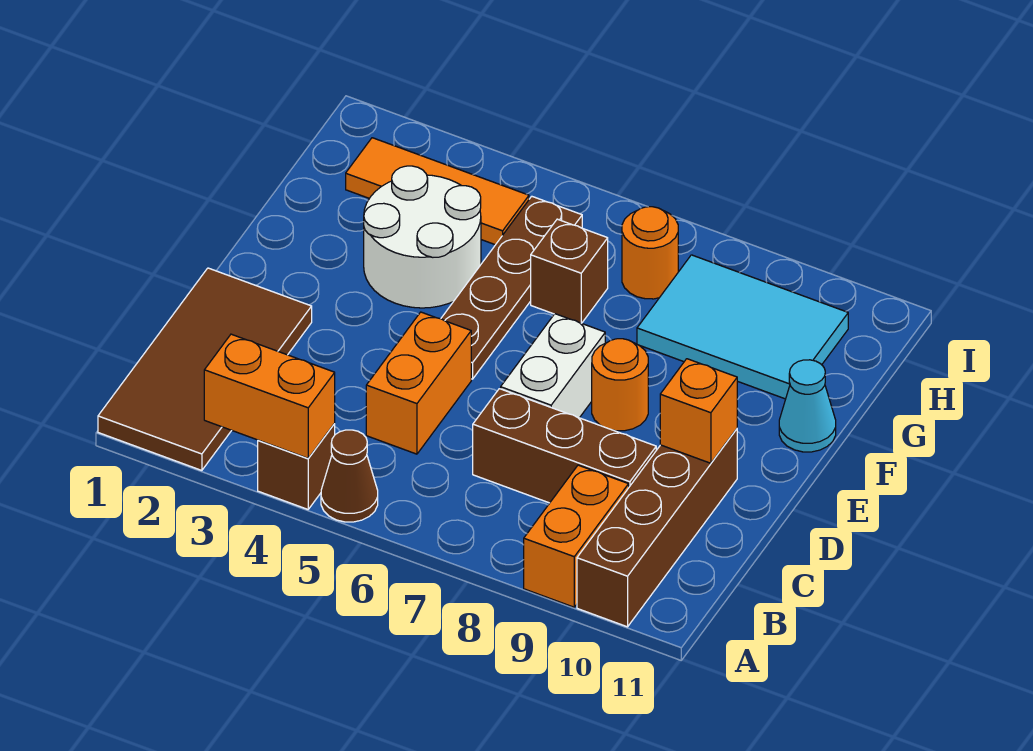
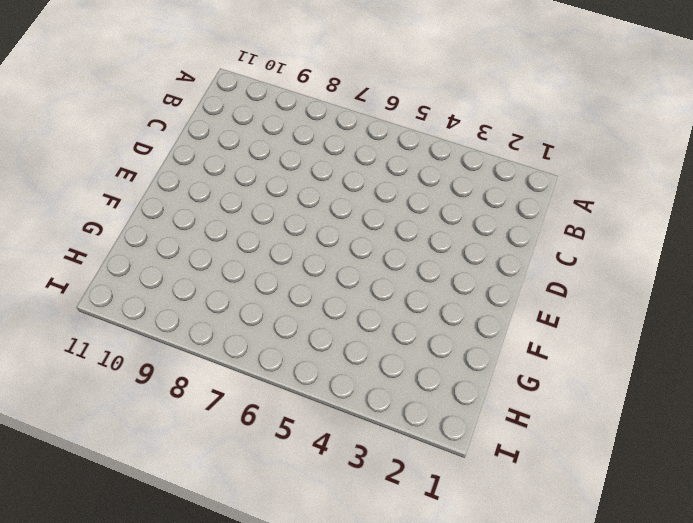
none -> brown tile A1:D2 level 1
none -> brown brick A4 level 1
none -> brown cone A5 level 1

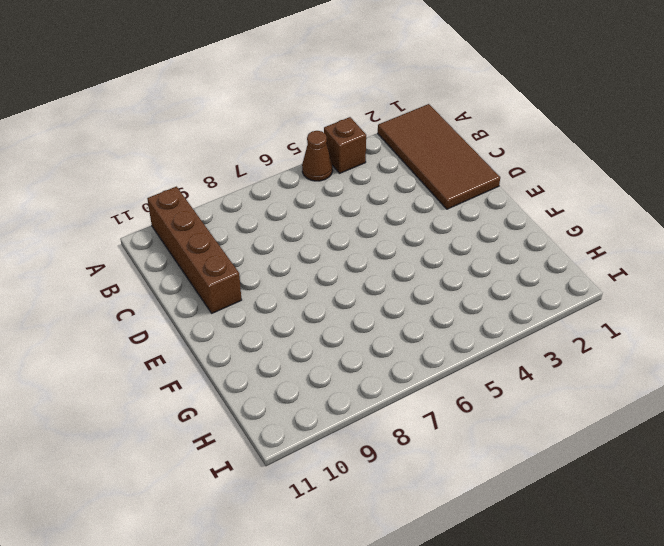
none -> orange brick A9:B9 level 1
none -> orange brick C5:D5 level 1
none -> brown brick C7:C9 level 1

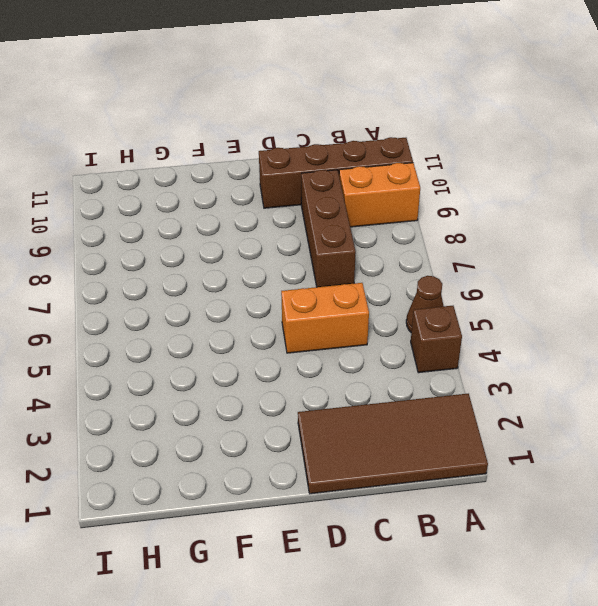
none -> white brick D7:E7 level 1
none -> brown plate E5:H5 level 1
none -> orange round brick E8 level 1

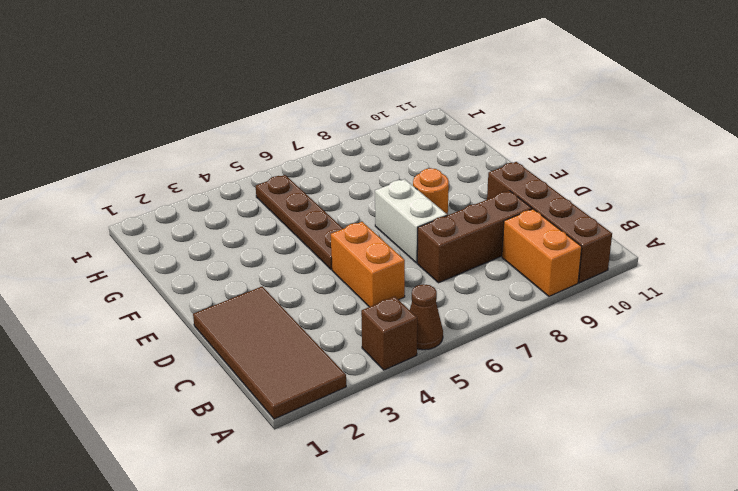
none -> white round brick F3:G4 level 1
none -> cyan cone F11 level 1
none -> brown brick G6 level 1

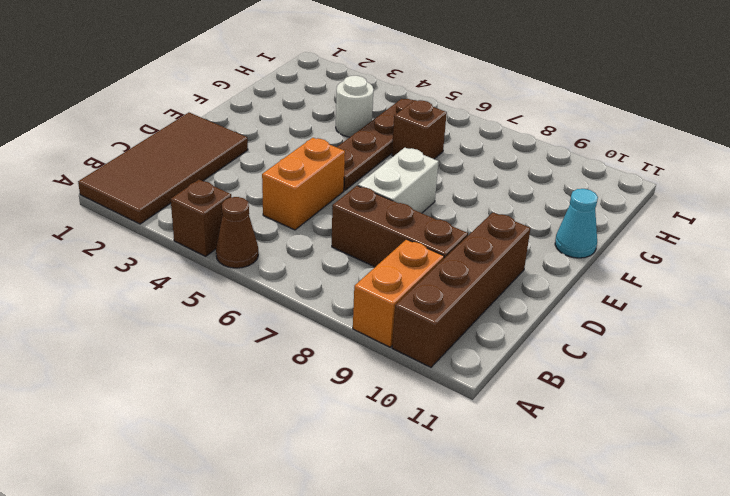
white round brick G4 level 1 -> white round brick F3:G4 level 1
none -> orange round brick E8 level 1
none -> cyan tile G8:H10 level 1
none -> orange tile H2:H4 level 1

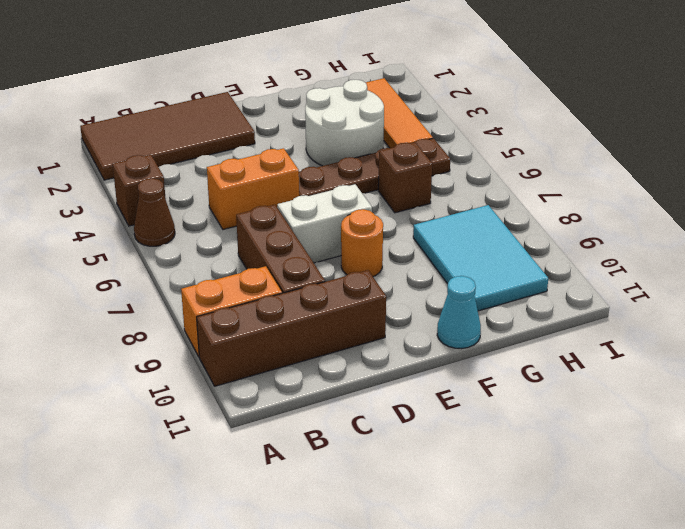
none -> orange round brick H7 level 1
none -> orange brick A3:A4 level 2
none -> orange brick D10 level 2

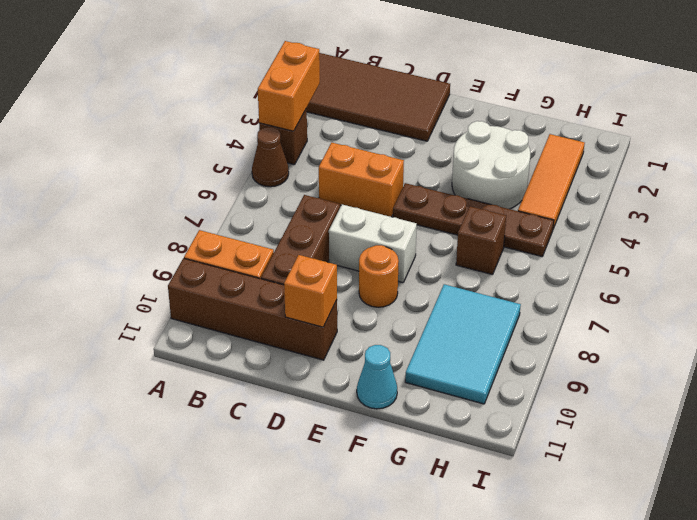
none -> orange round brick H7 level 1

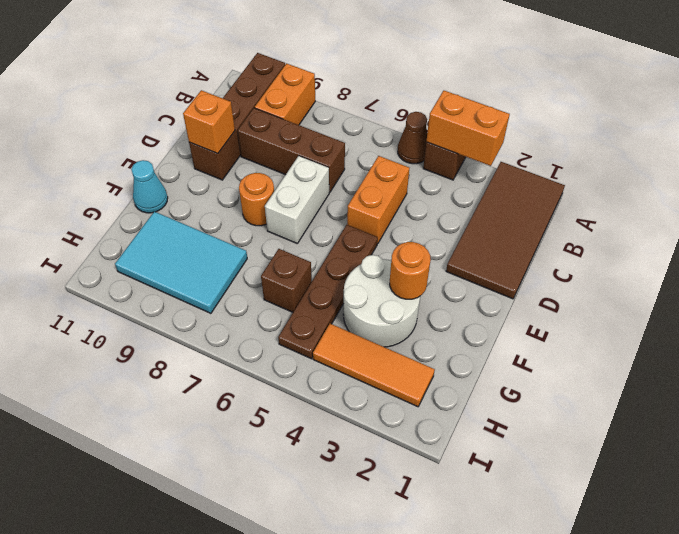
orange round brick F3 level 2 -> orange round brick H7 level 1

